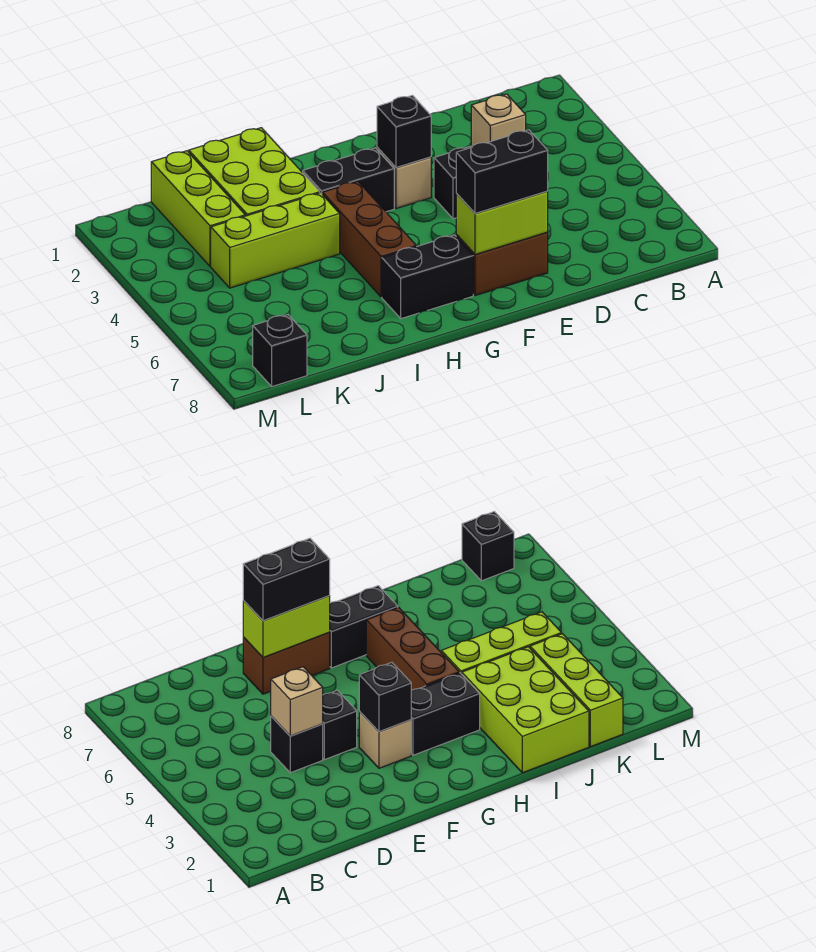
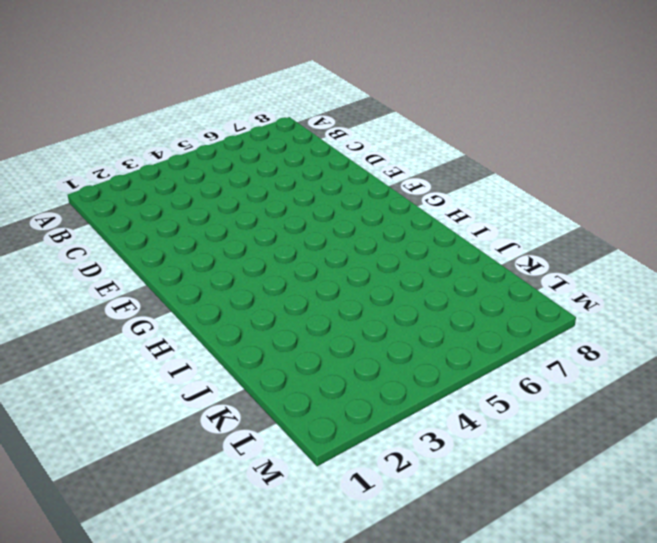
none -> black brick D4 level 1
none -> black brick E4 level 1
none -> brown brick E7:F7 level 1

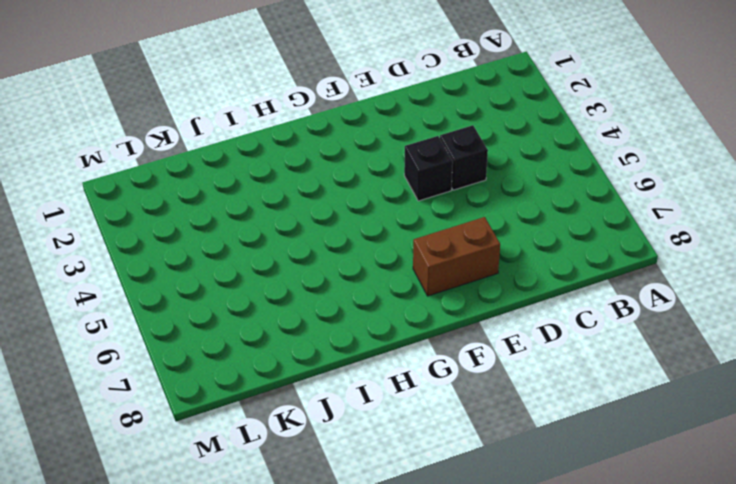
none -> tan brick F3 level 1
none -> black brick G3:H3 level 1
none -> black brick G7:H7 level 1

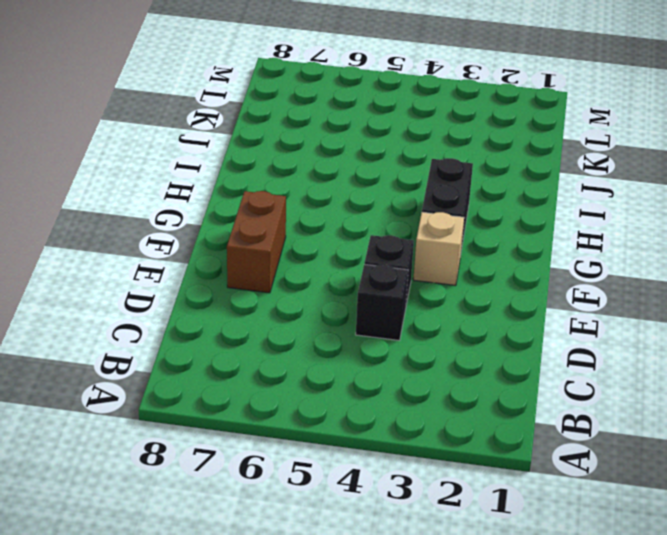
none -> black brick G7:H7 level 1
none -> brown brick H4:H6 level 1
none -> lime brick I1:J3 level 1

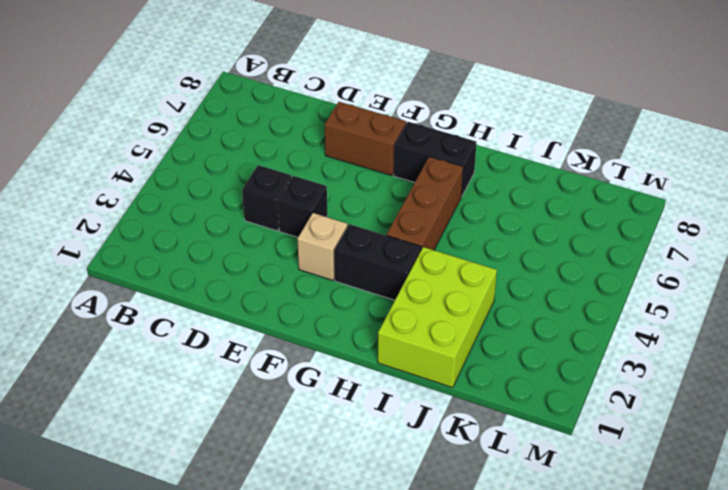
none -> lime brick I4:K4 level 1
none -> lime brick K1:K3 level 1
none -> black brick L8 level 1

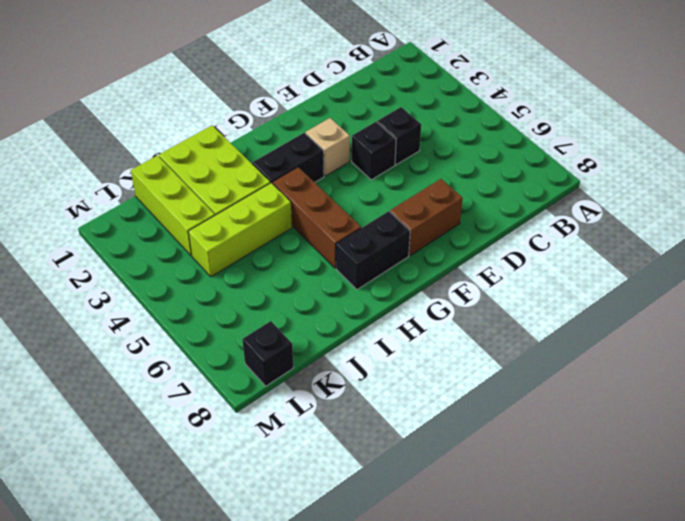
none -> tan brick D4 level 2
none -> lime brick E7:F7 level 2
none -> black brick F3 level 2

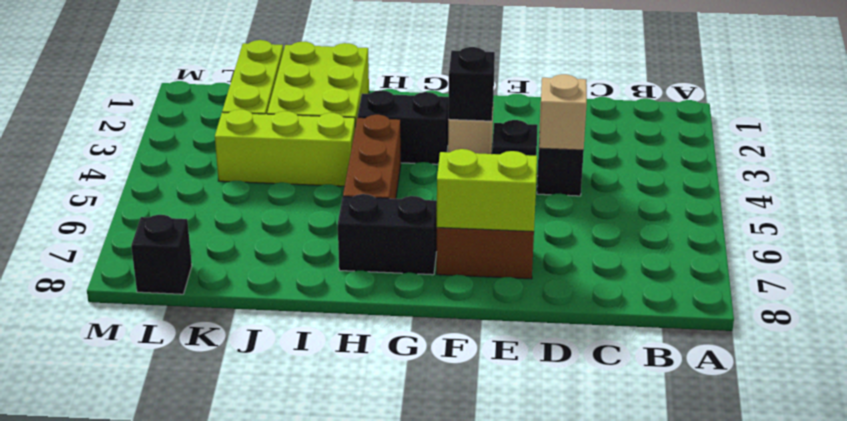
none -> black brick E7:F7 level 3

